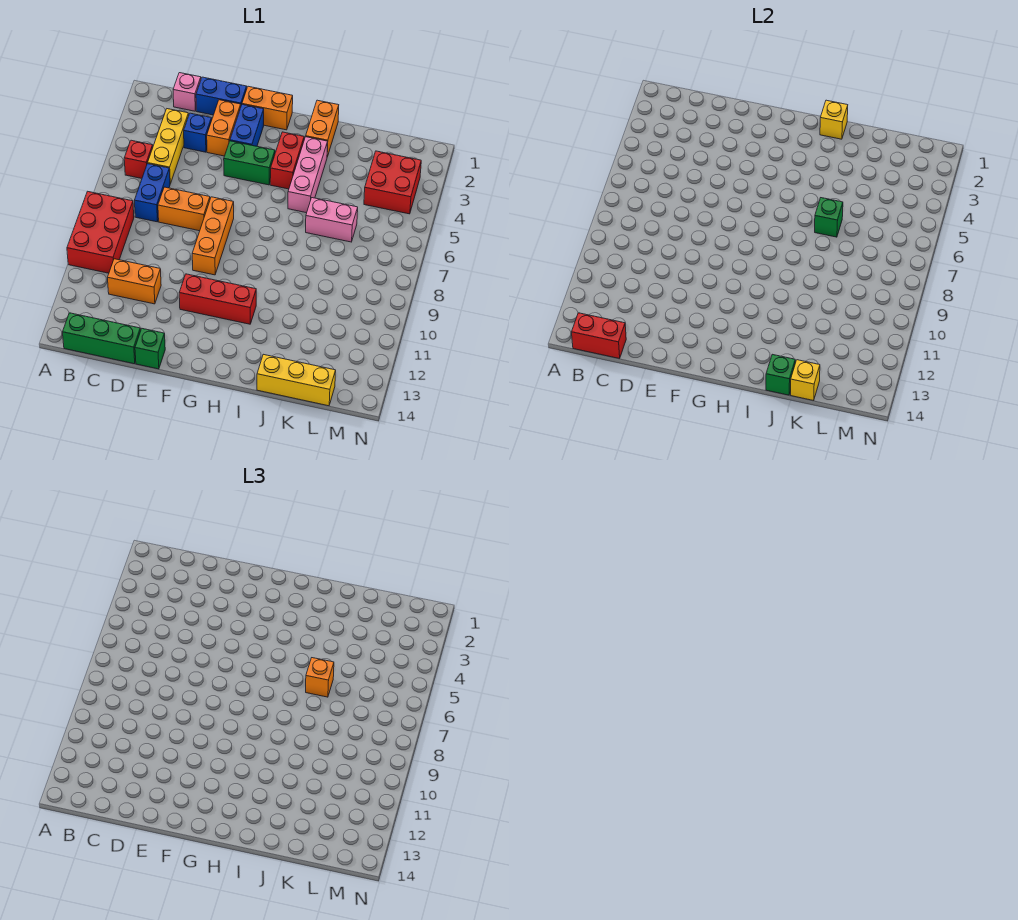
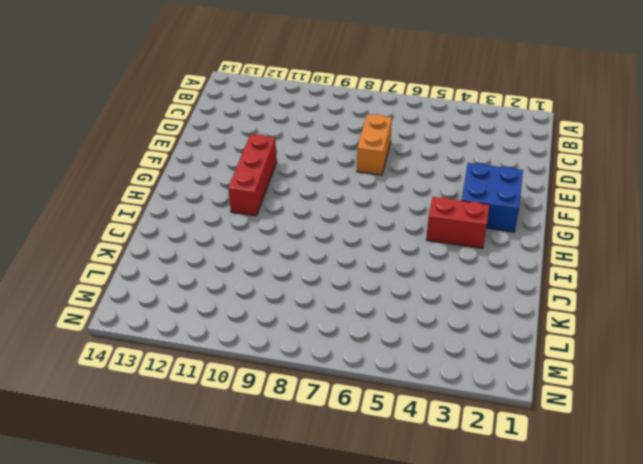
blue brick F2:G3 level 1 -> blue brick F2:F3 level 1
none -> red brick A8:B10 level 1
none -> red brick B5 level 1
none -> green brick B14:D14 level 1

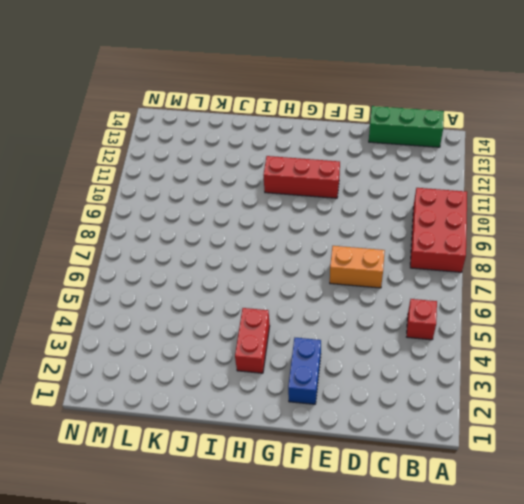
none -> pink brick C1 level 1
none -> yellow brick C3:C5 level 1
none -> blue brick C6:C7 level 1

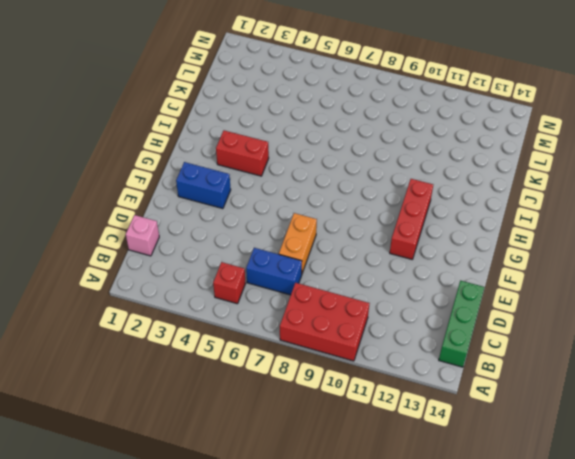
none -> yellow brick C3:C5 level 1
none -> orange brick C11:D11 level 1
none -> blue brick D1:E1 level 1

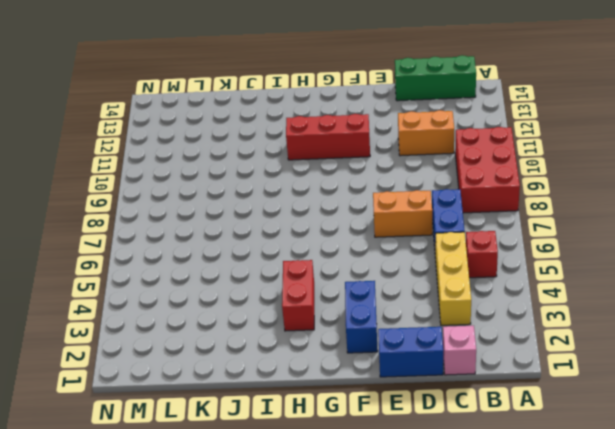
none -> blue brick D3 level 1
none -> orange brick E2:E3 level 1
none -> green brick E14 level 1

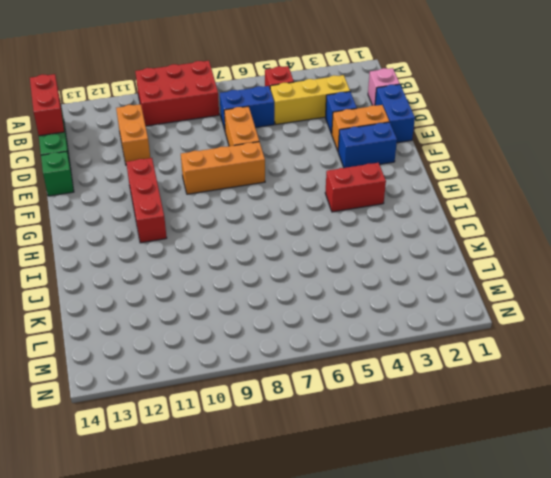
none -> orange brick F1:G1 level 1
none -> green brick F4:G4 level 1
none -> orange brick I1:I2 level 1

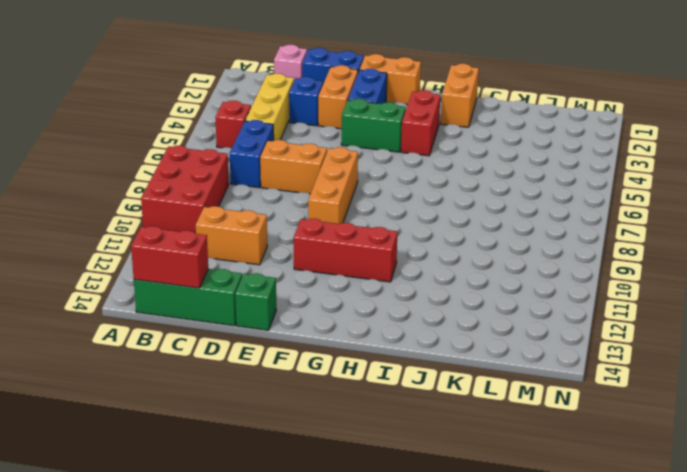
none -> pink brick I3:I5 level 1
none -> pink brick J6:K6 level 1
none -> yellow brick J14:L14 level 1

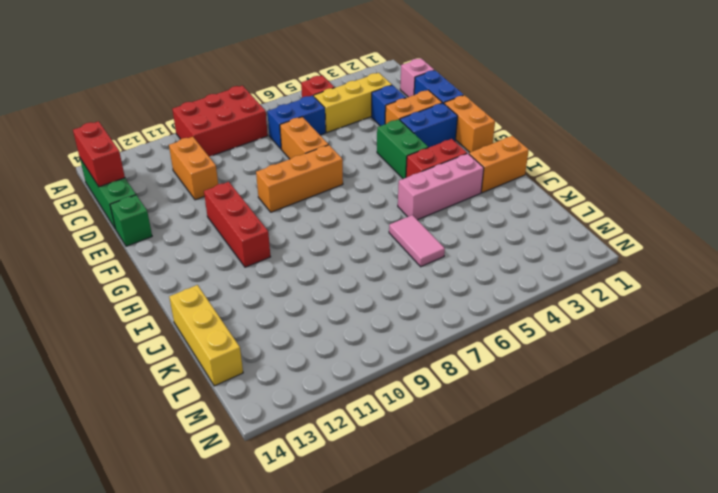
pink tile J6:K6 level 1 -> pink brick J6:K6 level 1
none -> red brick L3:M4 level 1
none -> yellow brick I1 level 2
none -> green brick J6 level 2

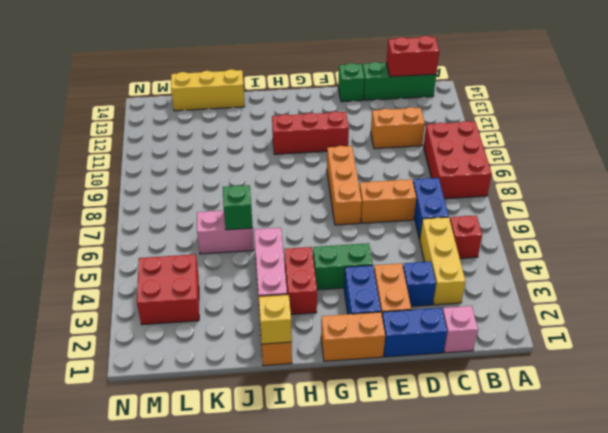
none -> green brick J14 level 2
none -> yellow brick K14 level 2
none -> orange brick J6 level 3

